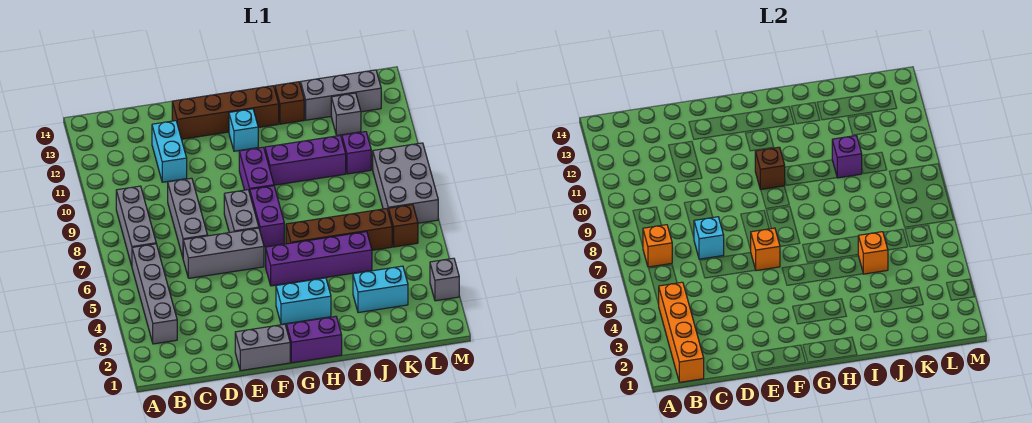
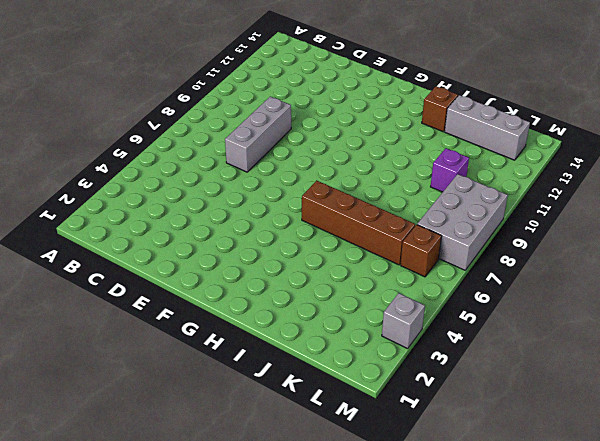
none -> grey brick B3:B6 level 1
none -> grey brick B7:B9 level 1
none -> grey brick D6:F6 level 1
none -> cyan brick D11:D12 level 1

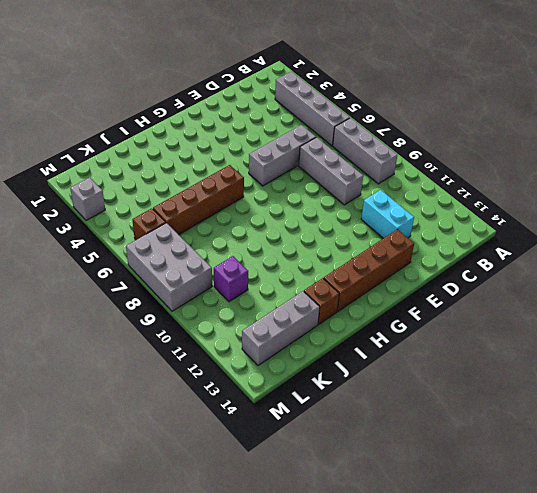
none -> grey brick E1:F1 level 1
none -> grey brick F7:F8 level 1
none -> purple brick G1:H1 level 1
none -> cyan brick G3:H3 level 1

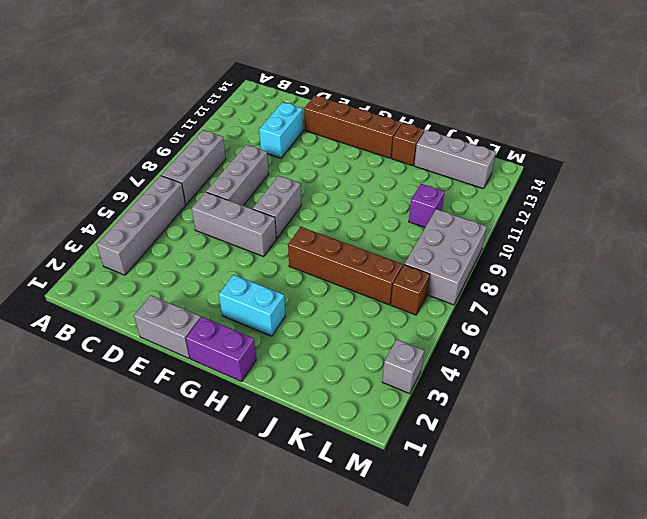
none -> purple brick G5:J5 level 1
none -> purple brick G7:G8 level 1
none -> purple brick G9:G10 level 1
none -> cyan brick G12 level 1

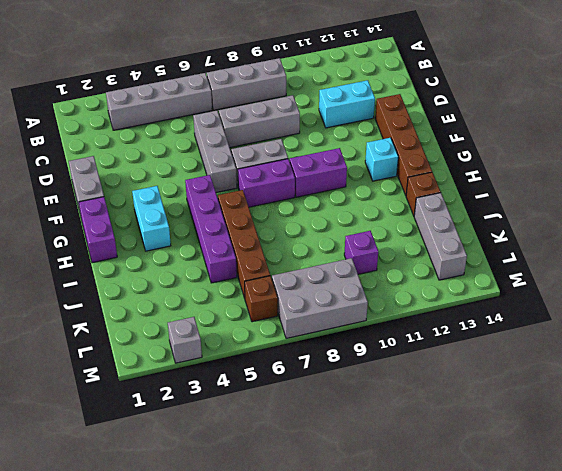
none -> purple brick H10:J10 level 1
none -> cyan brick J3:K3 level 1
none -> grey brick K12 level 1
none -> orange brick B1:B4 level 2

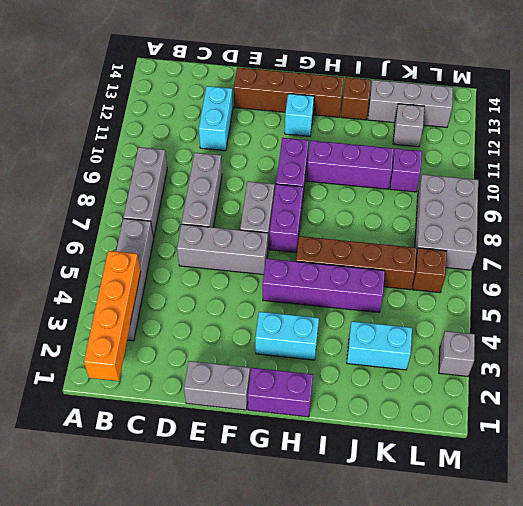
none -> orange brick B7 level 2
none -> cyan brick D7 level 2
none -> orange brick F6 level 2
none -> brown brick G10 level 2

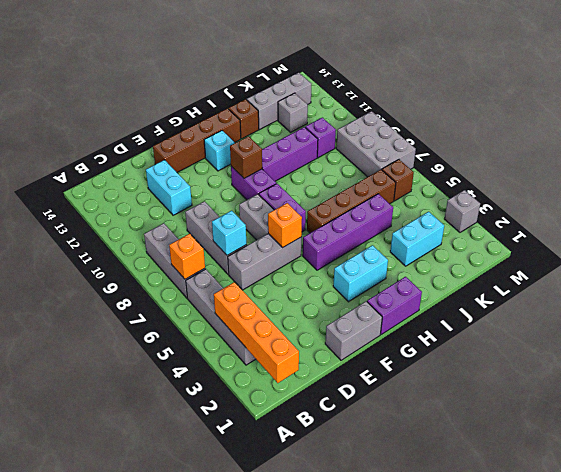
none -> orange brick J5 level 2
none -> purple brick J10 level 2

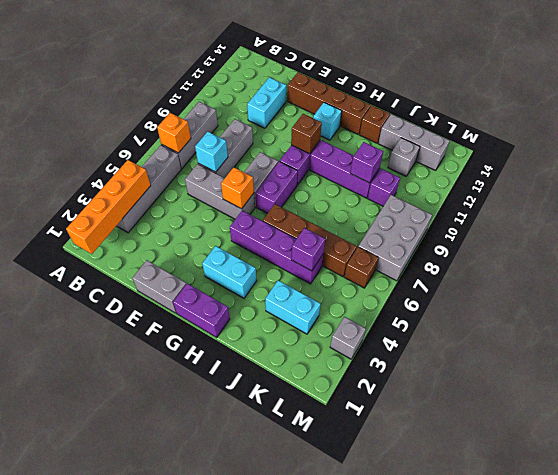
purple brick J5 level 2 -> orange brick J5 level 2

